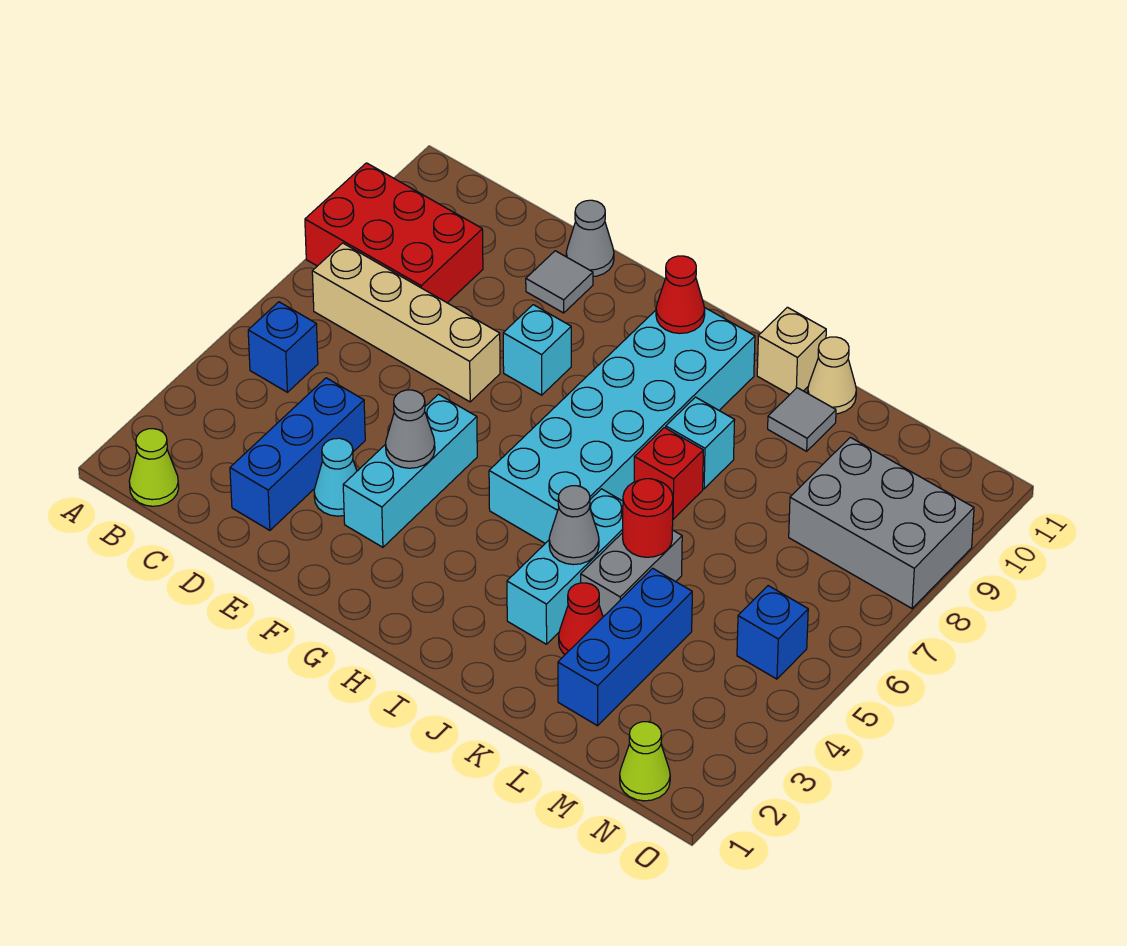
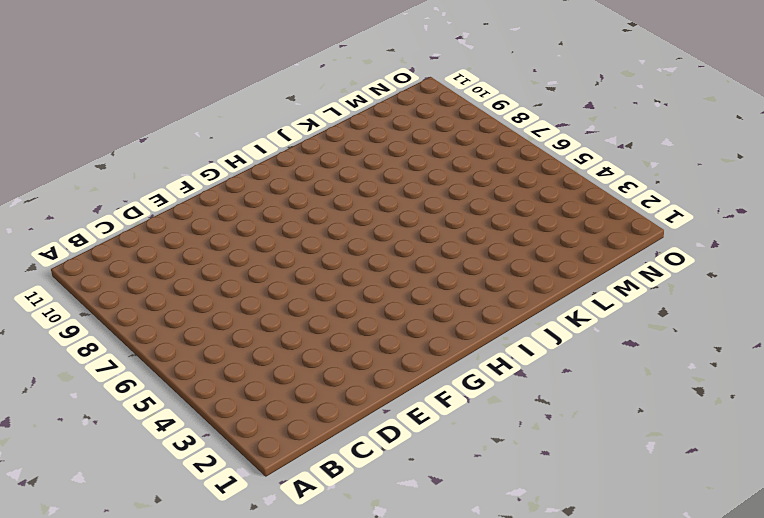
none -> red brick A8:C9 level 1
none -> lime cone B1 level 1
none -> blue brick B5 level 1

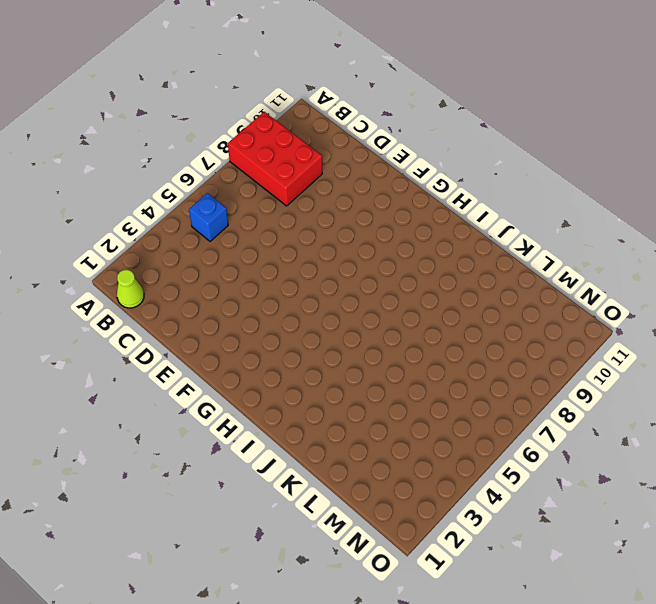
none -> tan brick B7:E7 level 1
none -> blue brick D2:D4 level 1
none -> cyan cone E3 level 1

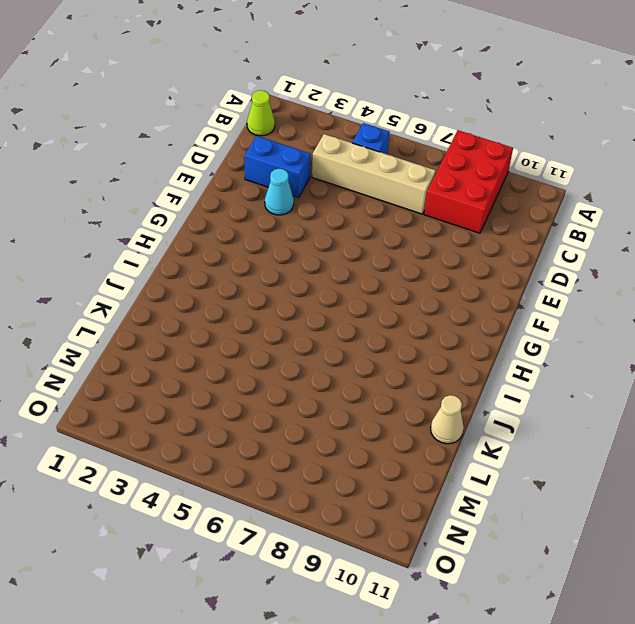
tan brick C4:C7 level 1 -> tan brick B7:E7 level 1
blue brick D2:D3 level 1 -> blue brick D2:D4 level 1
none -> grey tile E10 level 1
none -> grey cone E11 level 1
none -> cyan brick F3:F5 level 1

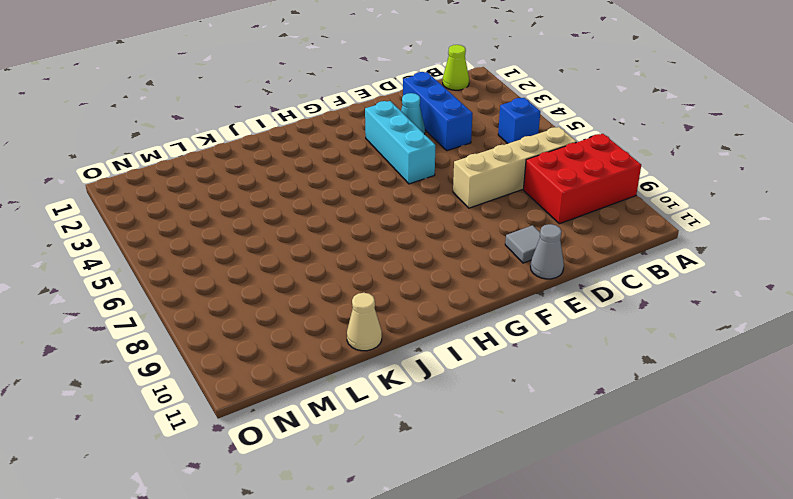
none -> cyan brick F8 level 1
none -> cyan brick H5:I10 level 1
none -> cyan brick J3:J5 level 1

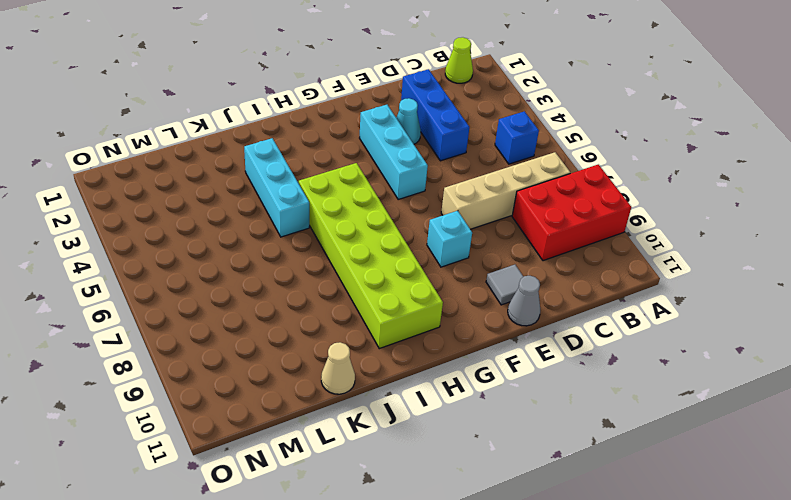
lime brick H5:I10 level 1 -> cyan brick H5:I10 level 1
none -> red brick J7 level 1
none -> cyan brick J8 level 1
none -> tan brick J11 level 1

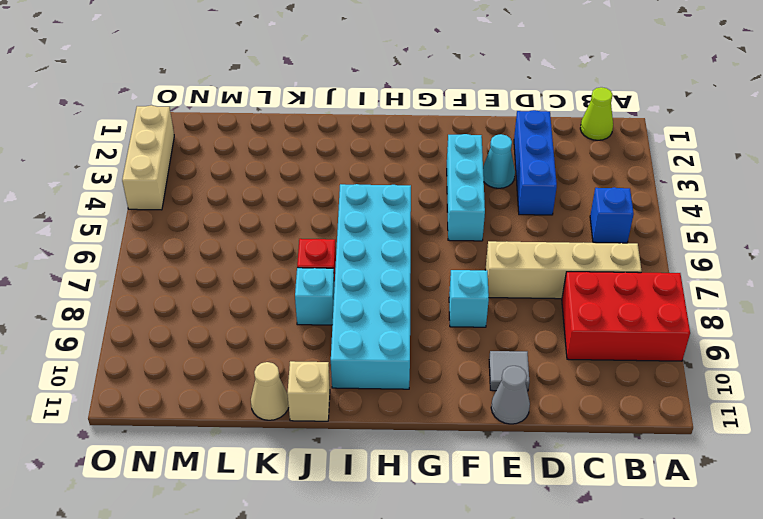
tan brick O2:O4 level 1 -> none
none -> cyan brick J3:J5 level 1
none -> red cone K3 level 1
none -> grey brick K4:K5 level 1

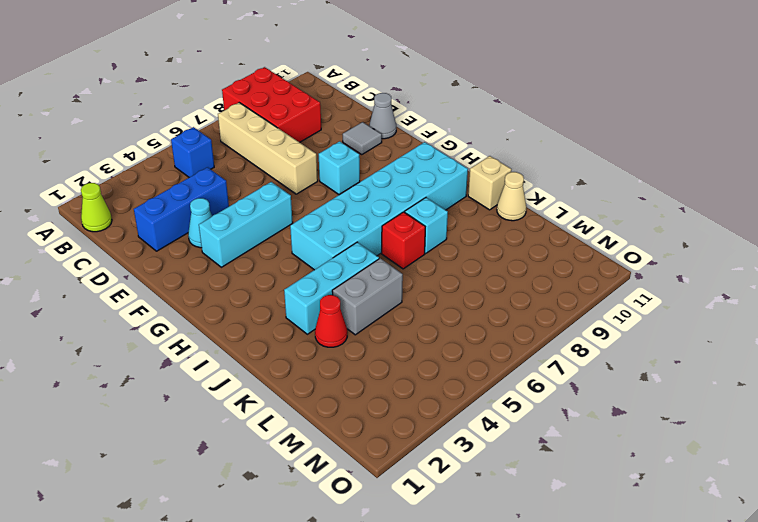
none -> grey tile K10 level 1
none -> blue brick L2:L4 level 1
none -> grey brick M8:O9 level 1

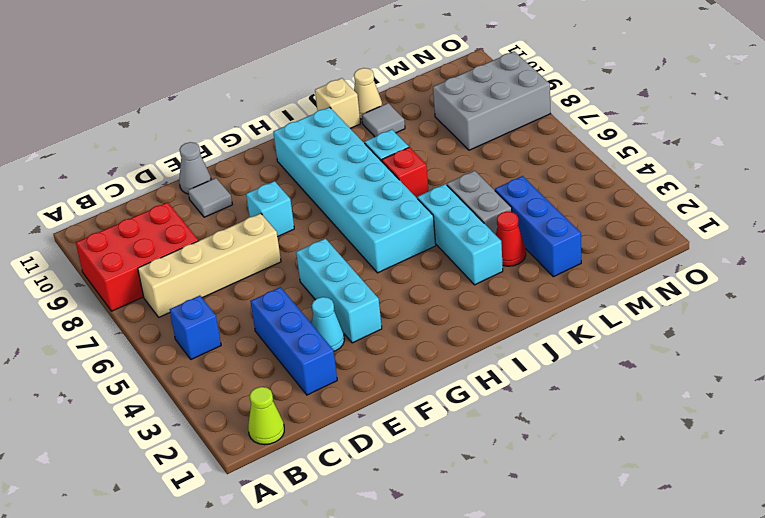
none -> lime cone N1 level 1
none -> blue brick N5 level 1
none -> grey cone F4 level 2

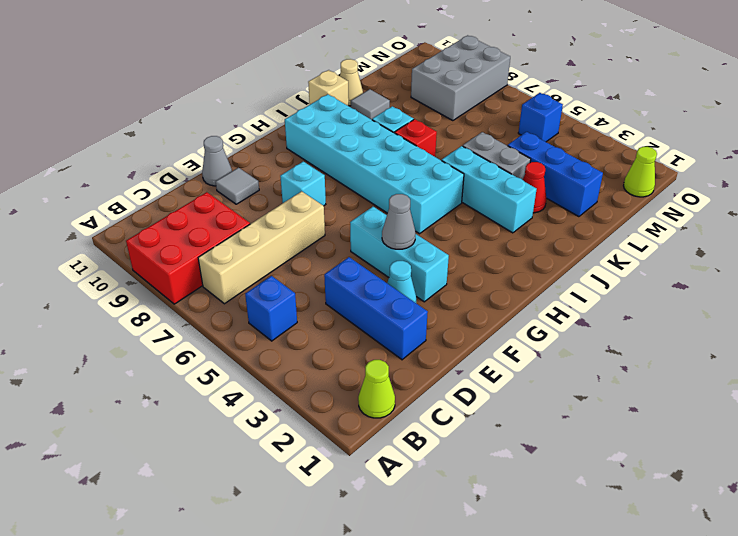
none -> red cone H10 level 2
none -> grey cone J4 level 2
none -> red round brick K5 level 2

